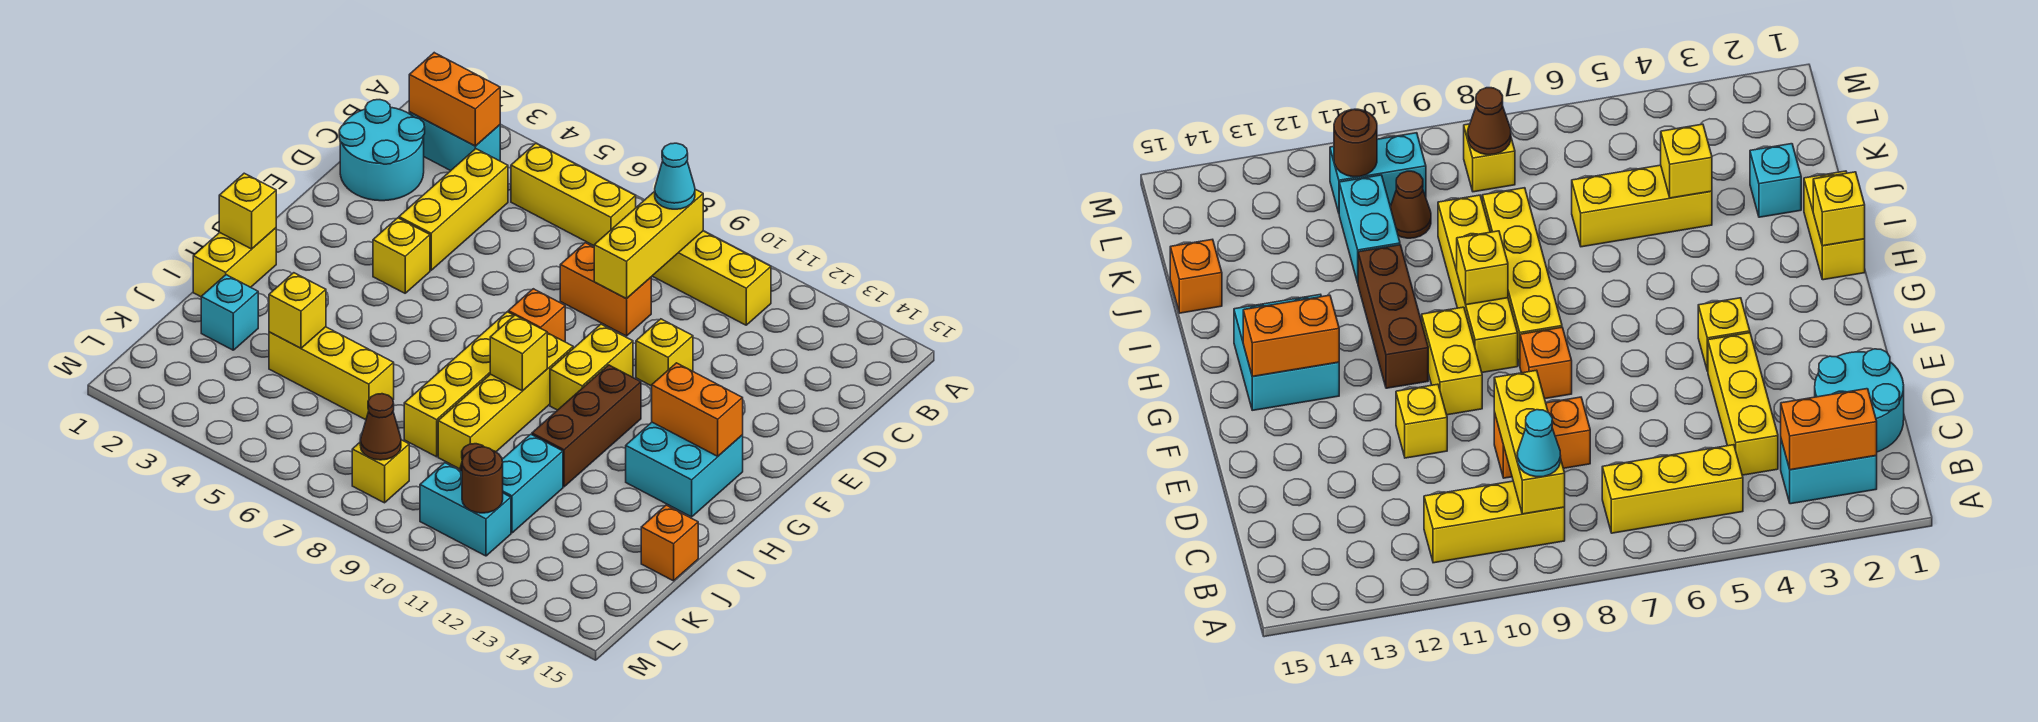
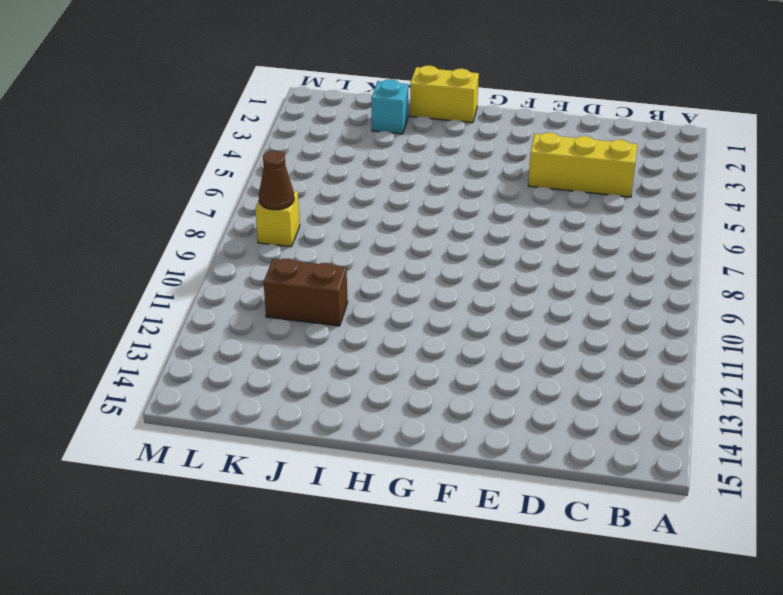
brown brick J11:K11 level 1 -> cyan brick J11:K11 level 1
none -> cyan brick B2:B3 level 1
none -> yellow brick B5:B7 level 1
none -> yellow brick B9:B11 level 1
none -> cyan round brick C1:D2 level 1

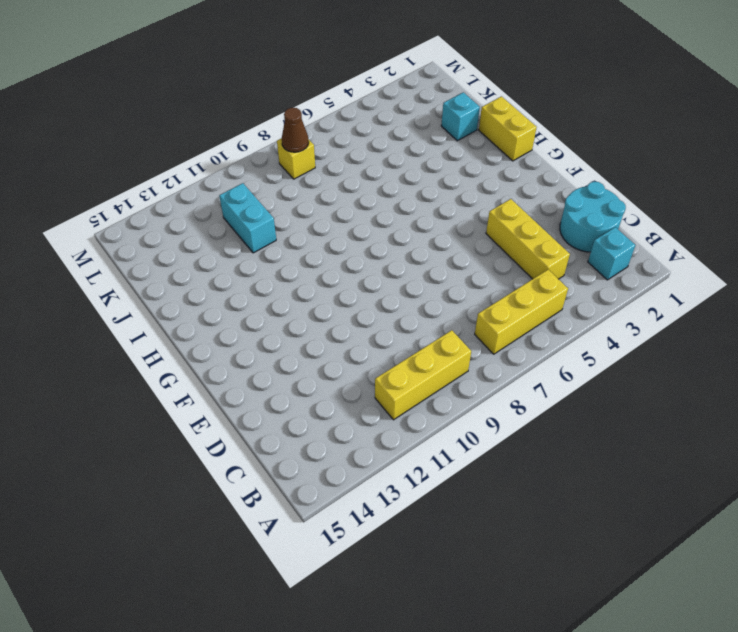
cyan brick B2 level 1 -> cyan brick B2:B3 level 1
none -> orange brick D8:D9 level 1
none -> yellow brick E11 level 1
none -> yellow brick F4 level 1
none -> orange brick F8 level 1

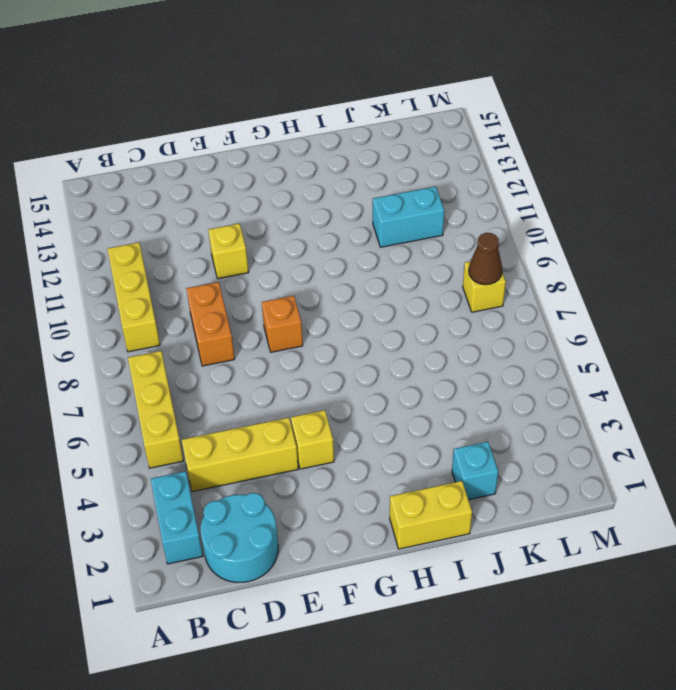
none -> yellow brick F10:G10 level 1
none -> yellow brick G8:J8 level 1
none -> yellow brick G9:J9 level 1
none -> brown brick G11:I11 level 1

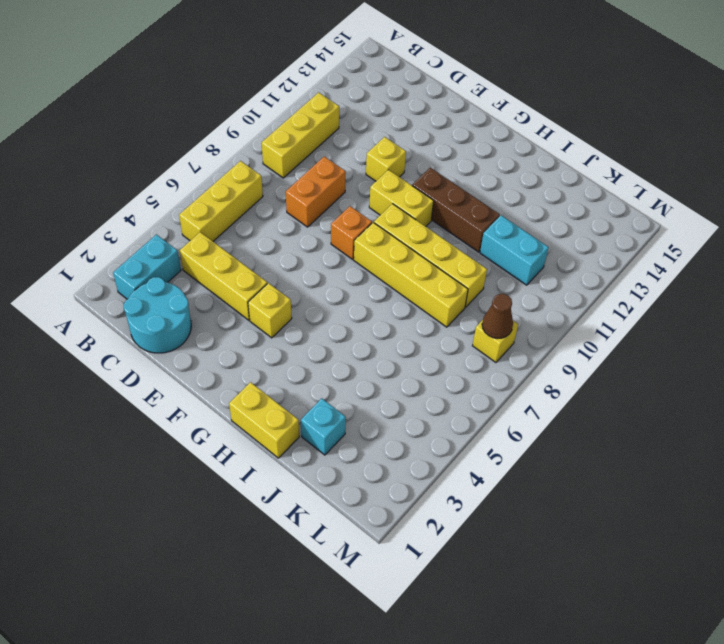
none -> cyan brick G13:H14 level 1
none -> yellow brick J4:J6 level 1
none -> orange brick J15 level 1
none -> brown cone K10 level 1

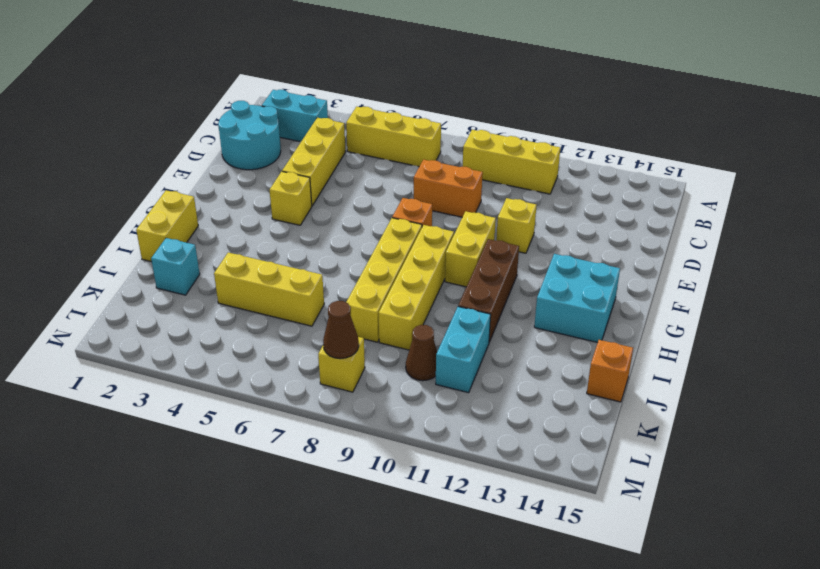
none -> cyan brick L10:L11 level 1
none -> orange brick B2:B3 level 2
none -> yellow brick B9:D9 level 2
none -> orange brick G13:G14 level 2

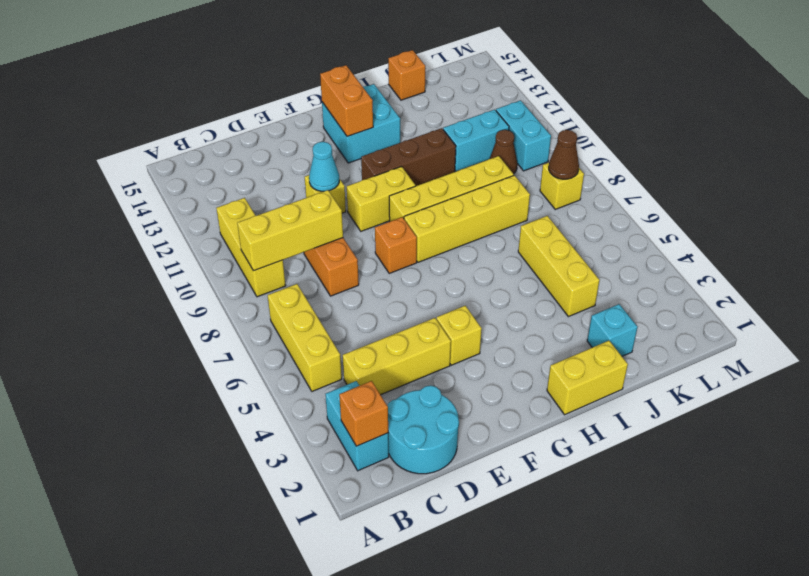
orange brick B2 level 2 -> orange brick B2:B3 level 2
cyan cone E11 level 2 -> cyan cone B9 level 3
none -> yellow brick H1 level 2
none -> yellow brick H9 level 2
none -> yellow brick J4 level 2
none -> brown round brick L11 level 2

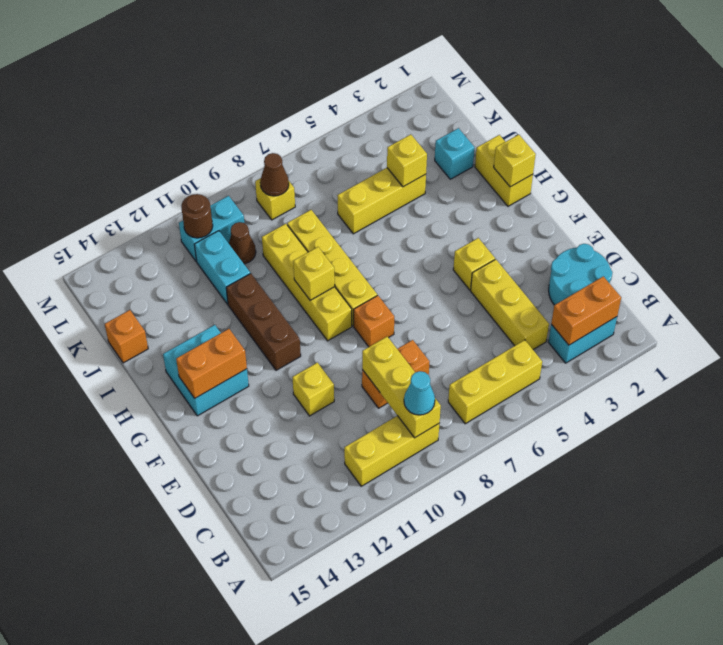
none -> yellow brick F10:G10 level 1

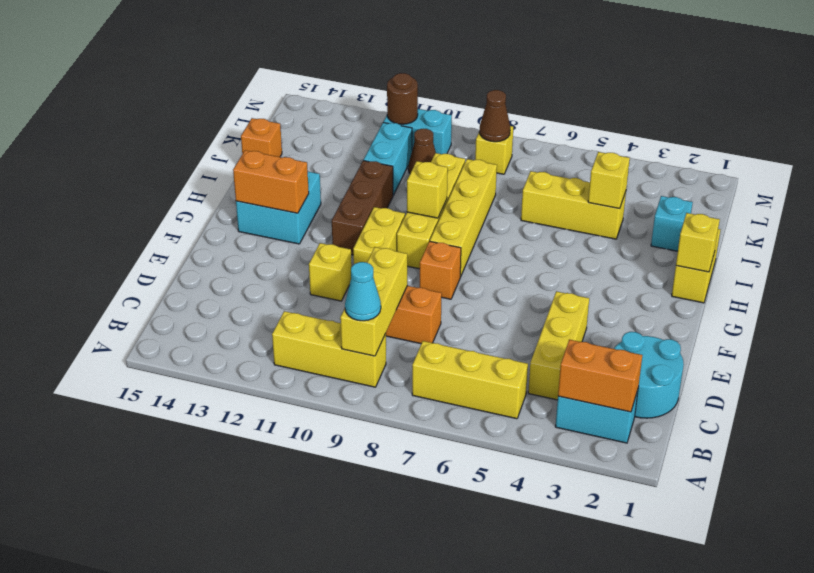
none -> yellow brick F4 level 1

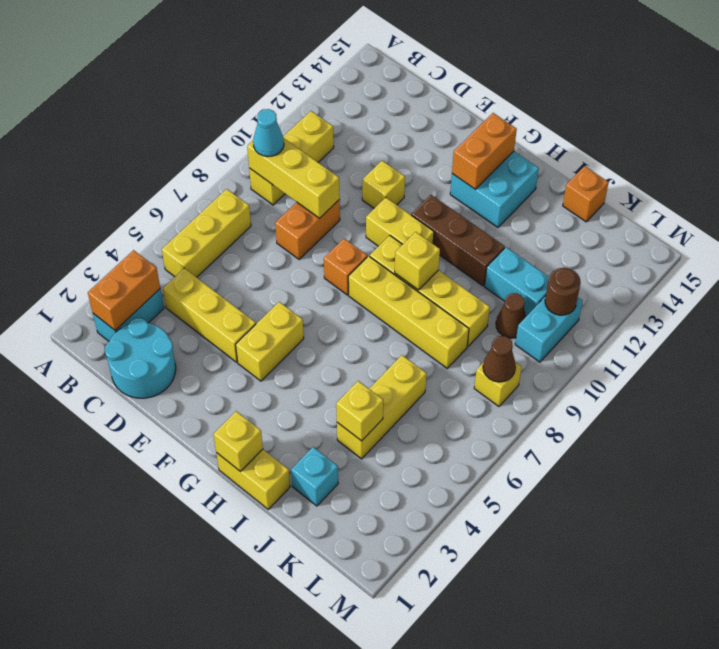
yellow brick F4:F5 level 1 -> yellow brick F4 level 1

